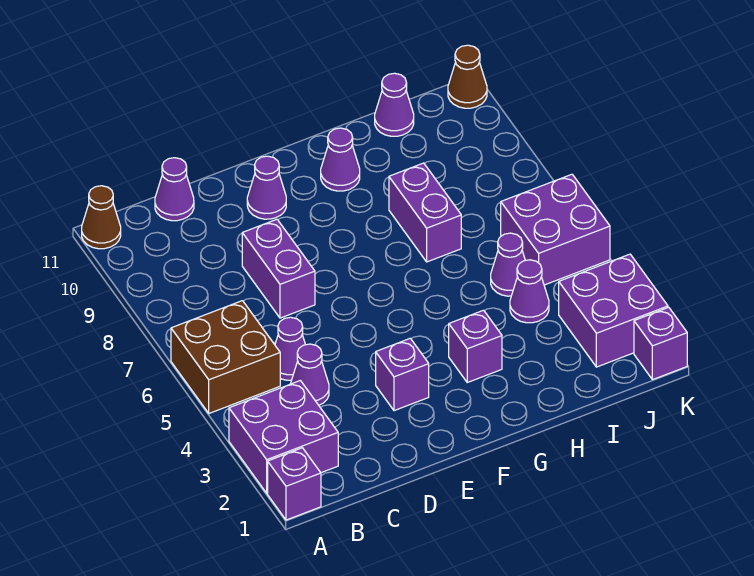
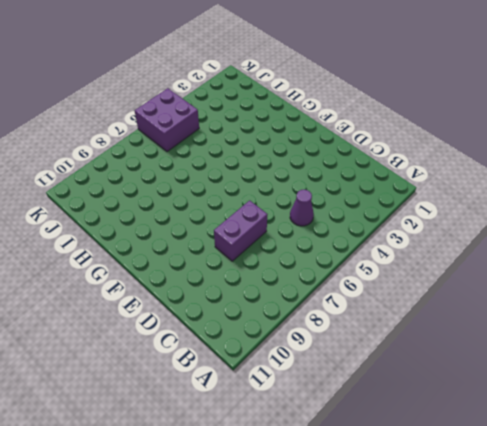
none -> purple brick A1 level 1
none -> purple brick A2:B3 level 1
none -> brown brick A5:B6 level 1

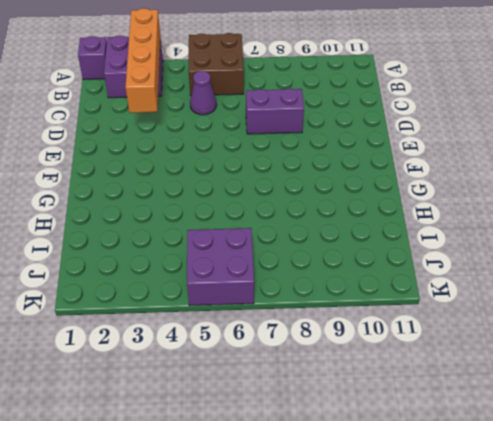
orange brick A3:D3 level 2 -> none
none -> brown cone A11 level 1
none -> purple cone C4 level 1
none -> purple cone C11 level 1

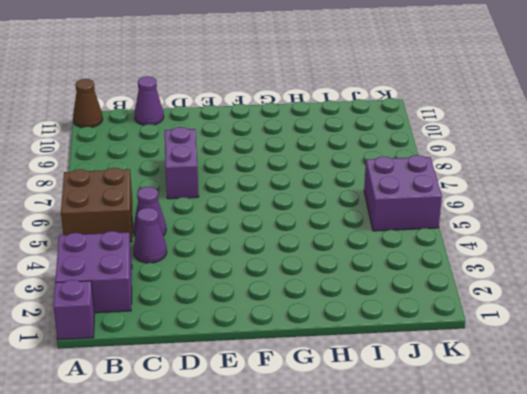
none -> purple brick E3 level 1
none -> purple cone E10 level 1
none -> purple brick G3 level 1

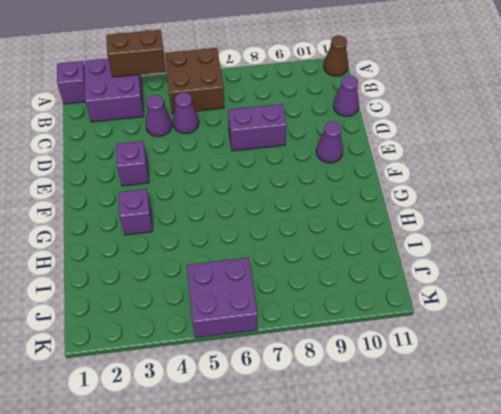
brown brick A3:A4 level 2 -> none
none -> purple cone G10 level 1
none -> purple brick H7:H8 level 1
none -> purple cone I4 level 1

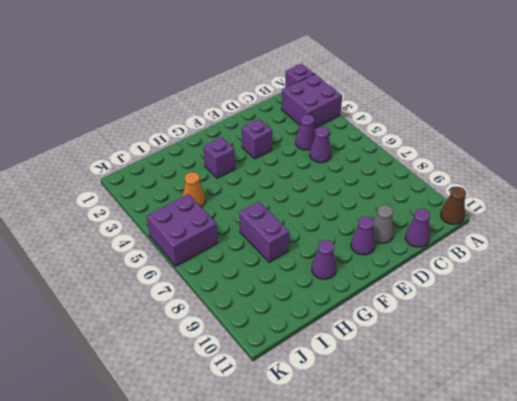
grey cone D10 level 1 -> none
orange cone I4 level 1 -> purple cone I4 level 1
none -> brown brick A5:B6 level 1
none -> purple brick D7:D8 level 1
none -> purple cone I5 level 1

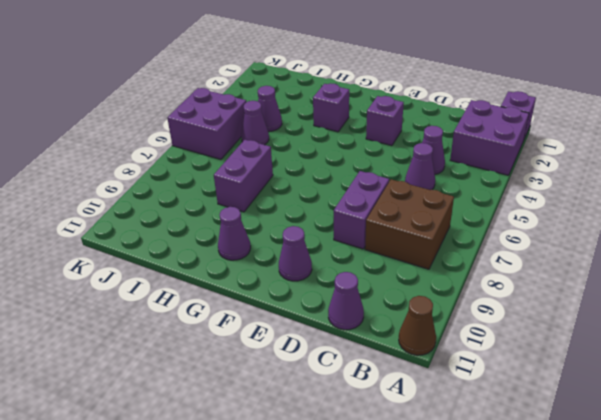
brown brick B7:C8 level 1 -> brown brick A5:B6 level 1
none -> purple cone I11 level 1
none -> purple brick J2:K3 level 1
none -> purple brick K1 level 1

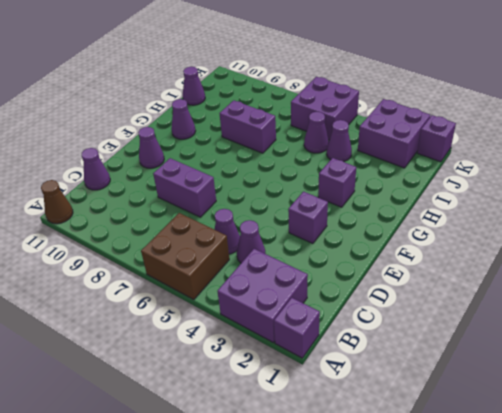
none -> brown cone K11 level 1

